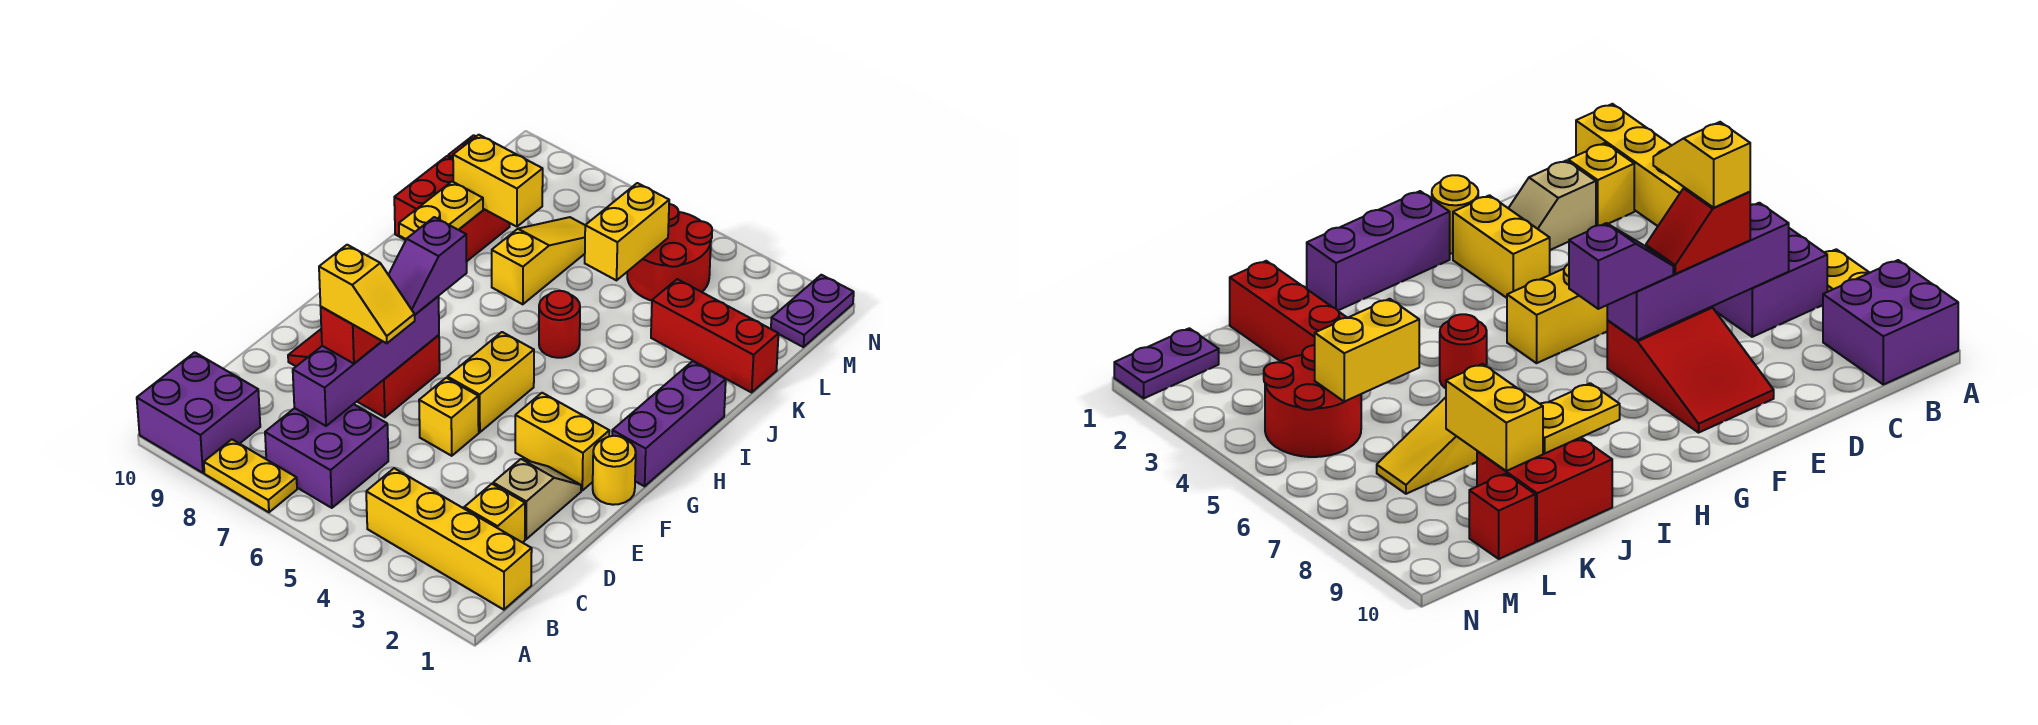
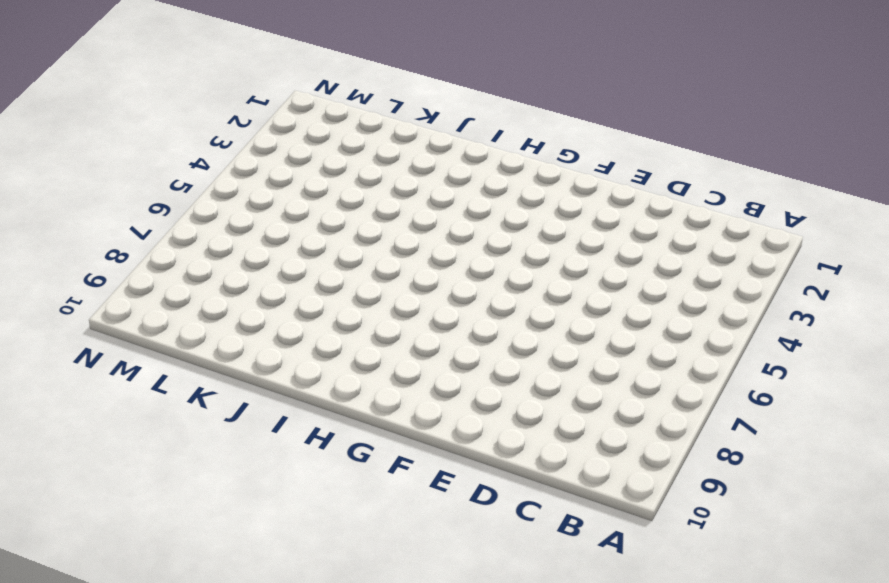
none -> yellow plate A7:A8 level 1
none -> purple brick A9:B10 level 1
none -> yellow brick B1:B4 level 1

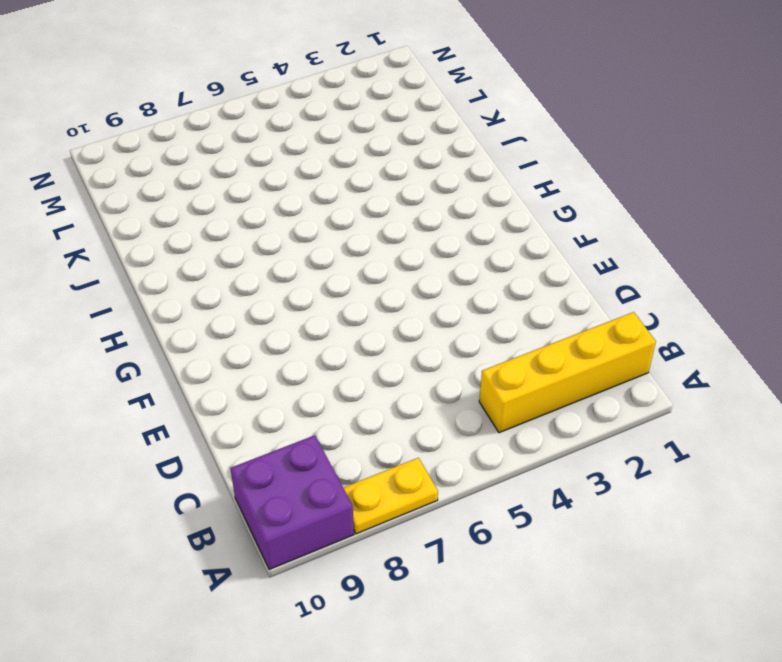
none -> purple brick B6:C7 level 1
none -> yellow brick C2 level 1
none -> tan slope D2:E2 level 1 top D

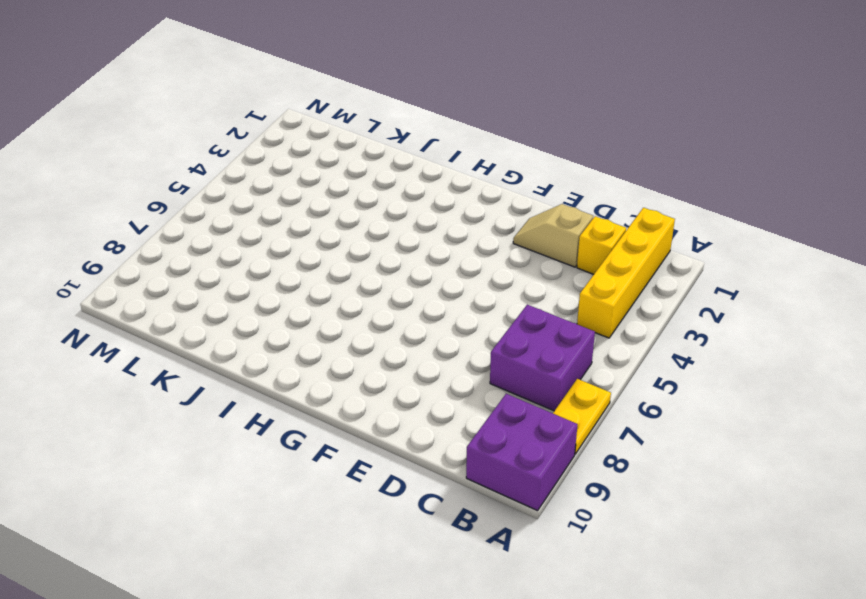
none -> yellow brick E5 level 1
none -> red slope E7:F9 level 1 top 7
none -> yellow round brick F1 level 1

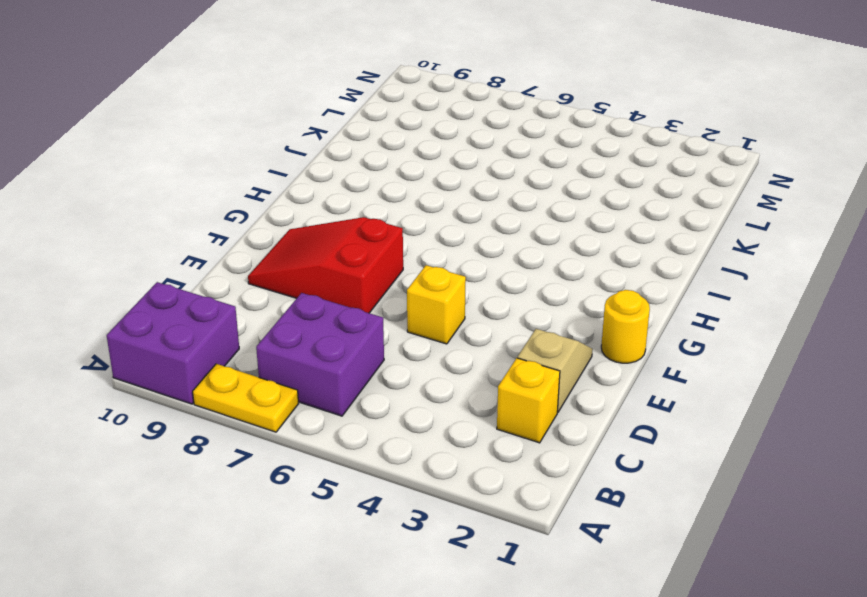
none -> yellow brick B1:B4 level 1
none -> yellow brick F2:F3 level 1
none -> yellow brick F5:G5 level 1

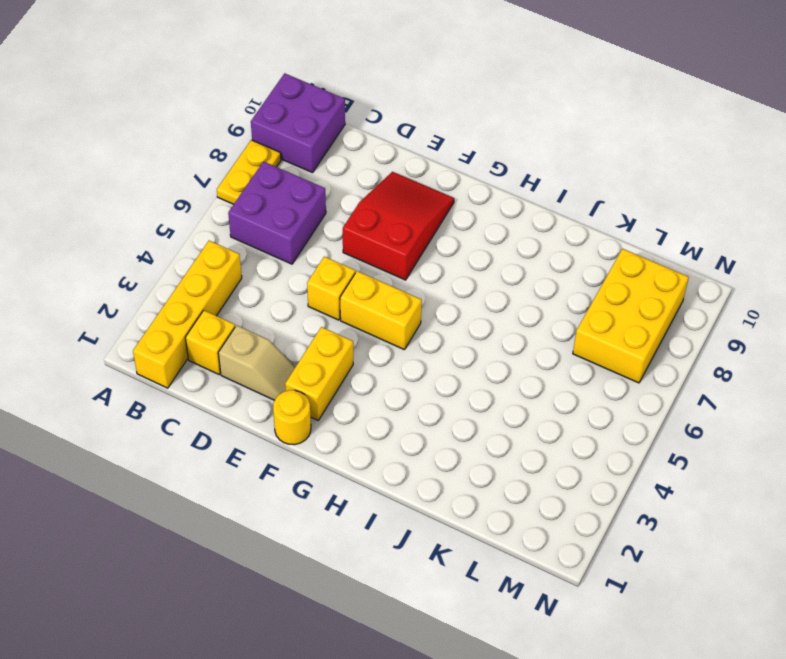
yellow brick L7:M9 level 1 -> yellow slope J7:L7 level 1 top J
none -> purple brick G1:I1 level 1
none -> red round brick I5 level 1
none -> red brick J9:K10 level 1

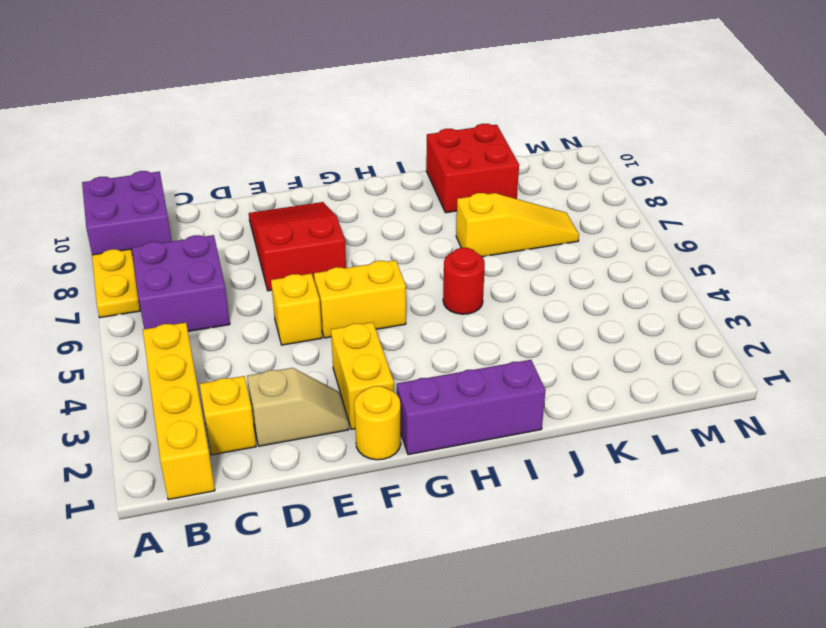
none -> red brick K1:K3 level 1
none -> red round brick L4:M5 level 1
none -> red brick L10 level 1

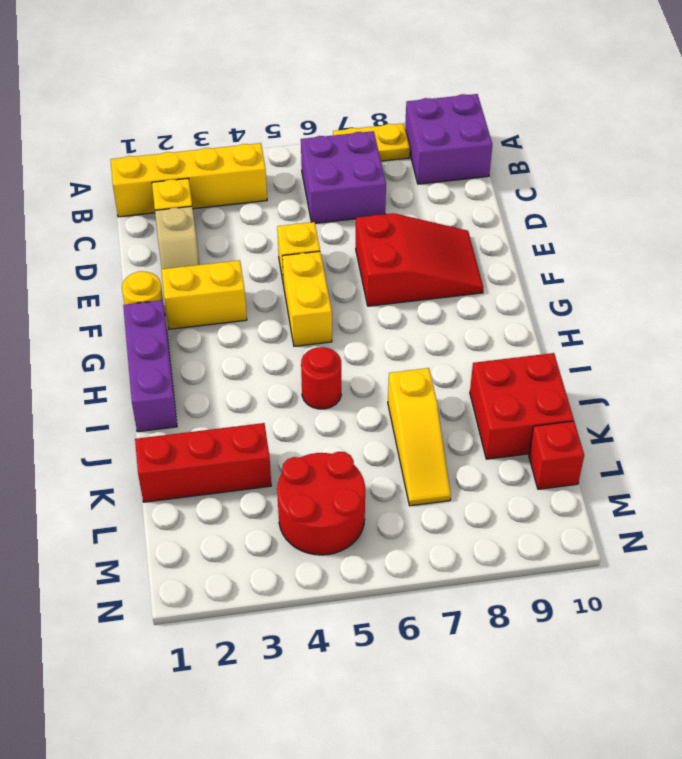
none -> purple plate M1:N1 level 1
none -> purple brick C7:F7 level 2
none -> yellow plate I9:J9 level 2

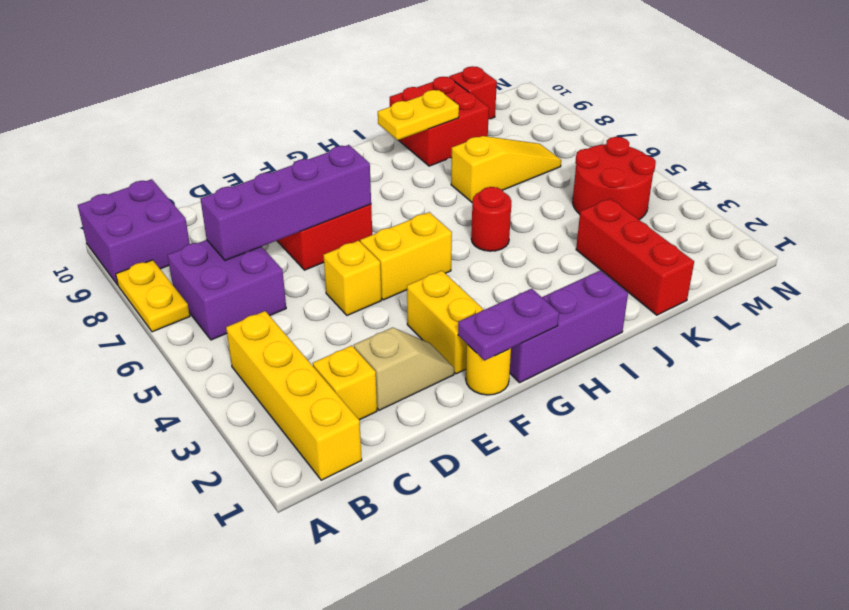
purple plate F1:G1 level 2 -> purple plate M1:N1 level 1
none -> yellow brick K5:L5 level 2
none -> yellow brick K8:K9 level 2
none -> red slope D7:E7 level 3 top D

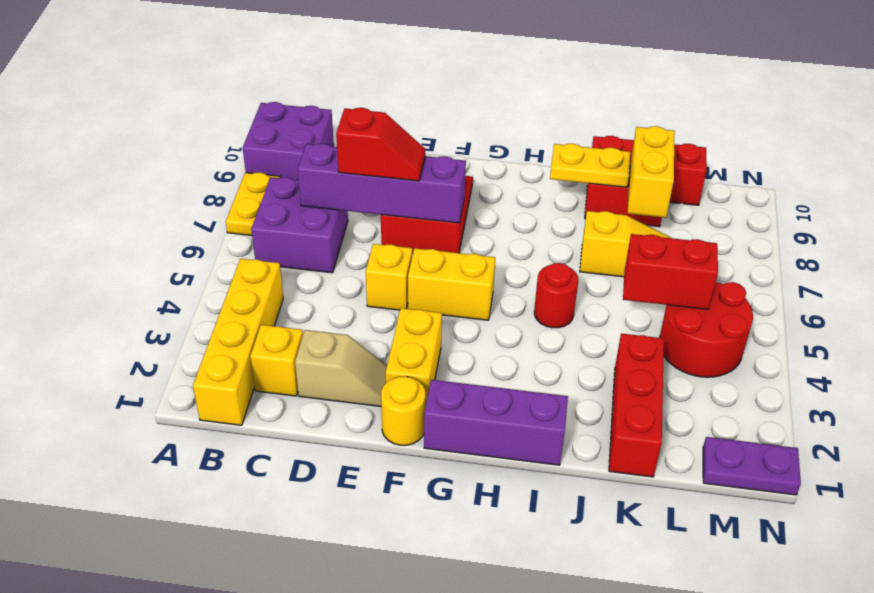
red brick K5:L5 level 2 -> yellow brick K5:L5 level 2
none -> purple slope F7:G7 level 3 top G
none -> yellow slope D6:D7 level 4 top 7

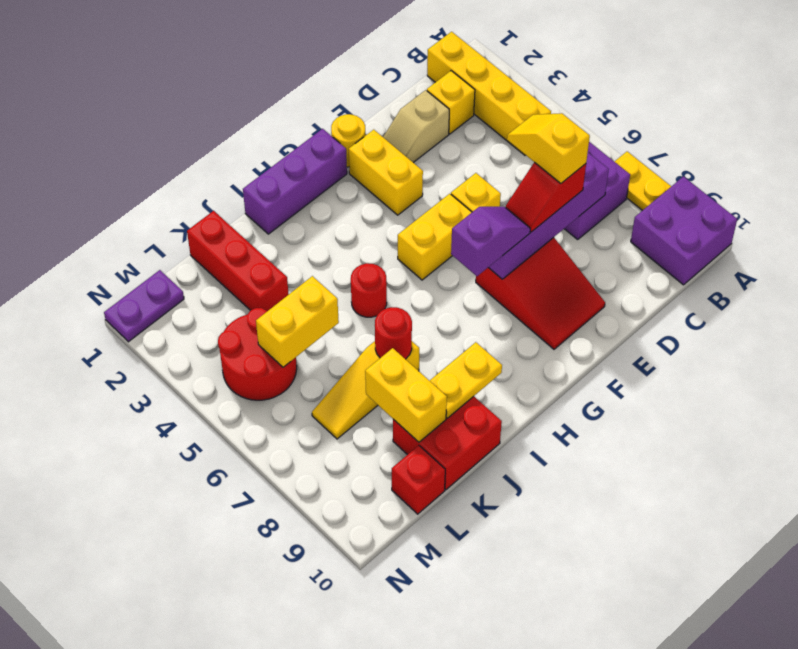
red round brick J7 level 2 -> none

